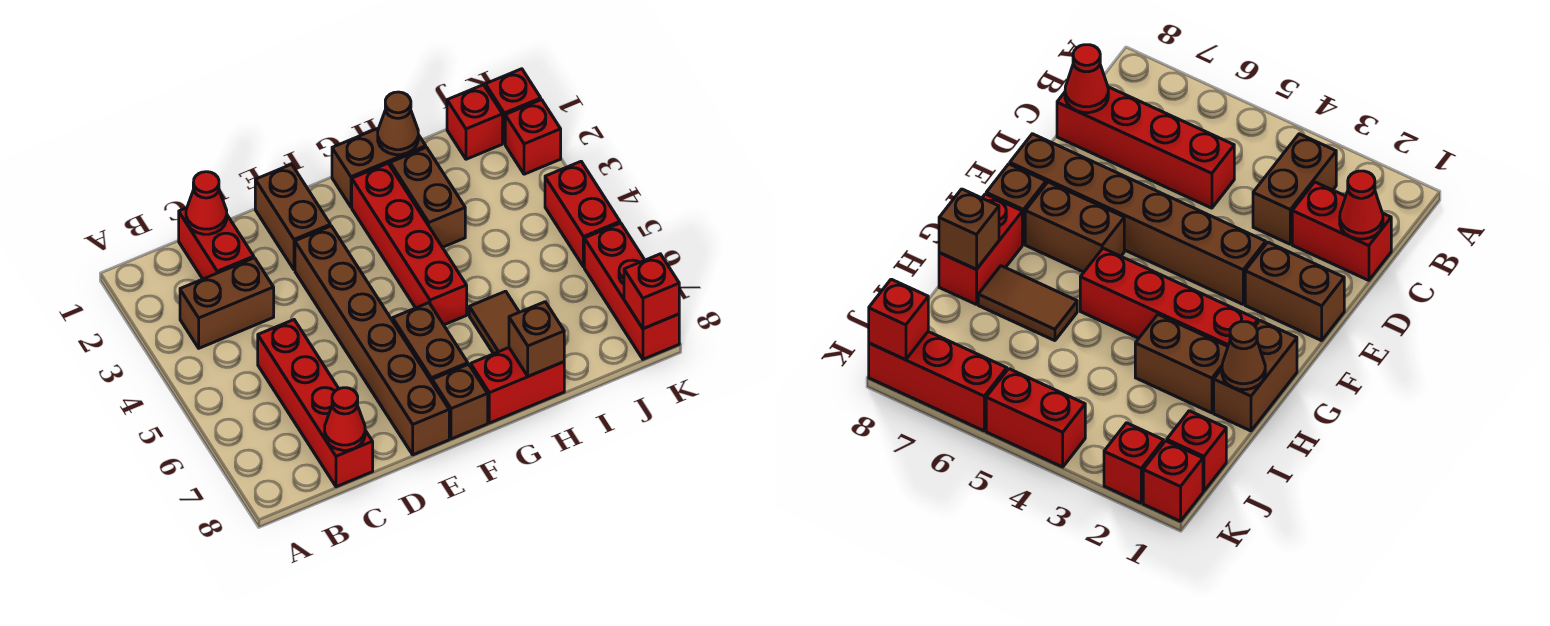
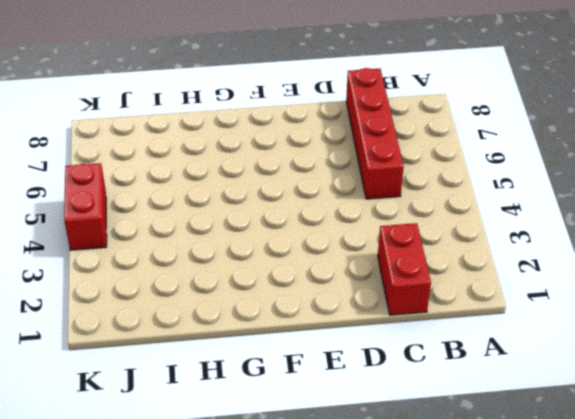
none -> brown brick B3:C3 level 1
none -> brown brick E1:E2 level 1
none -> brown brick E3:E8 level 1

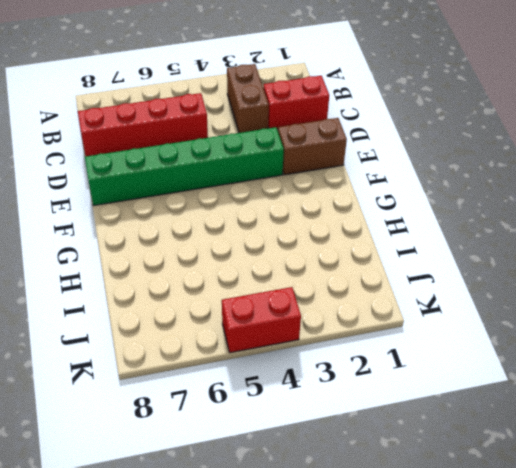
green brick E3:E8 level 1 -> brown brick E3:E8 level 1
none -> brown brick F6:F7 level 1
none -> brown brick F8 level 1
none -> brown brick G1:H1 level 1

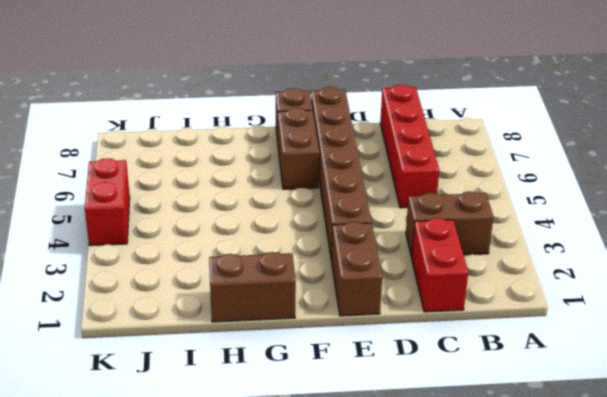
none -> red brick G2:G5 level 1
none -> red brick G8:H8 level 1
none -> brown brick H2:H3 level 1

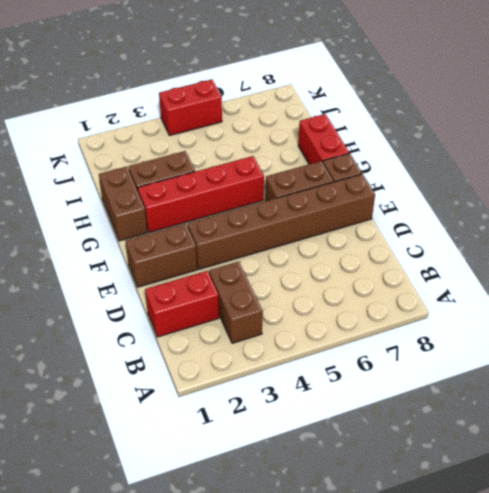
none -> red brick C5:C8 level 1
none -> brown tile H6:H7 level 1
none -> red brick J1 level 1

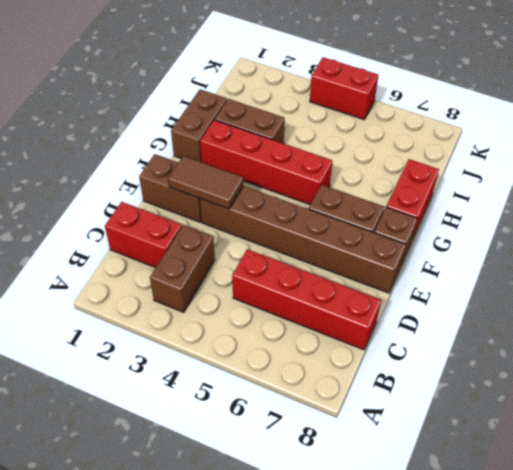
brown tile E2:E3 level 2 -> brown tile H6:H7 level 1
none -> red brick J1 level 1
none -> red brick K1 level 1
none -> red brick K2 level 1

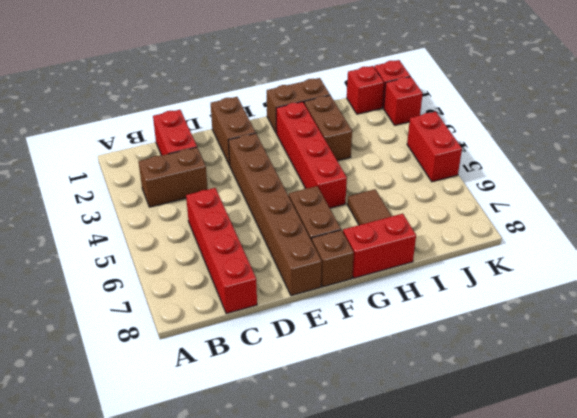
none -> red brick K6:K8 level 1
none -> red cone C1 level 2
none -> red cone C8 level 2

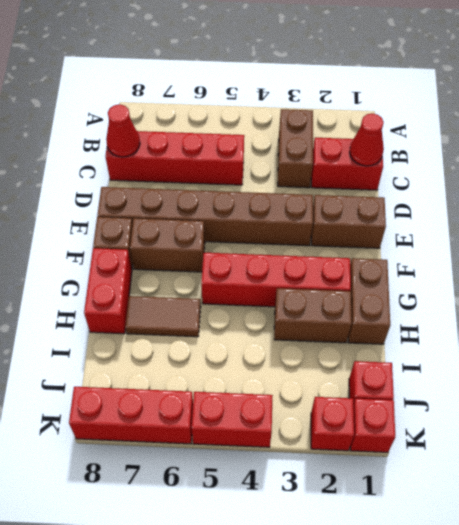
none -> brown cone H1 level 2
none -> brown brick H8 level 2
none -> red brick K8 level 2

